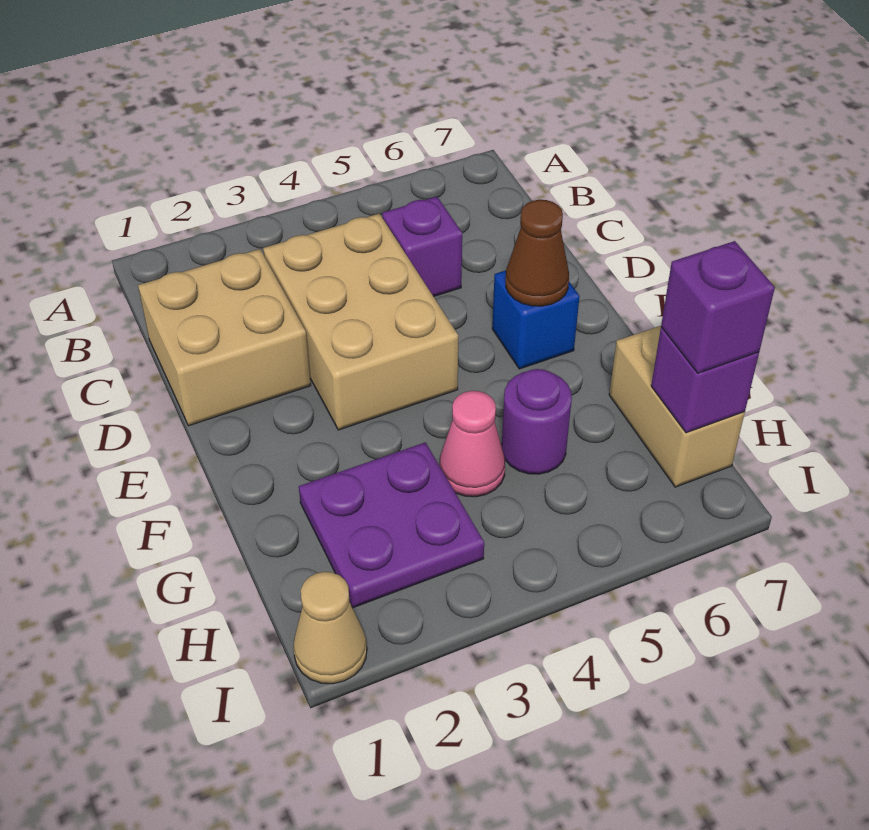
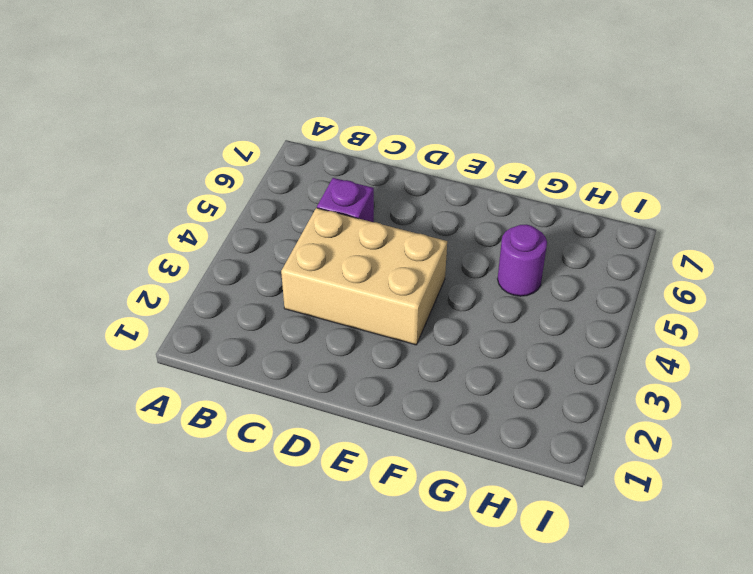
none -> tan brick C1:D2 level 1
none -> blue brick E6 level 1
none -> purple plate G2:H3 level 1

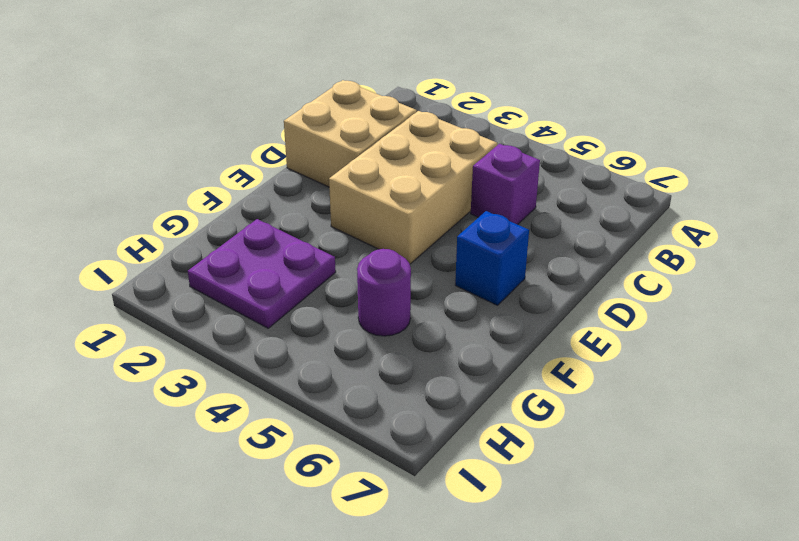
none -> pink cone G4 level 1
none -> tan brick G7:H7 level 1
none -> tan cone I1 level 1

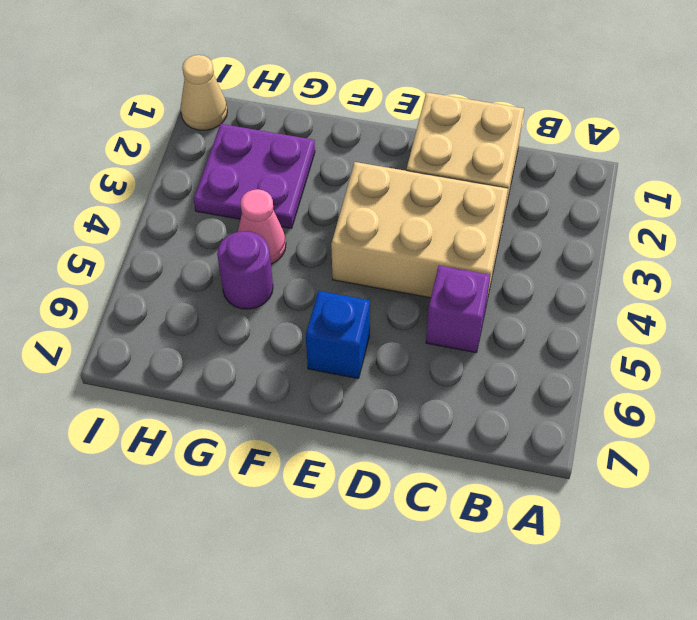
none -> tan brick G7:H7 level 1
none -> brown cone E6 level 2
none -> purple brick H7 level 2

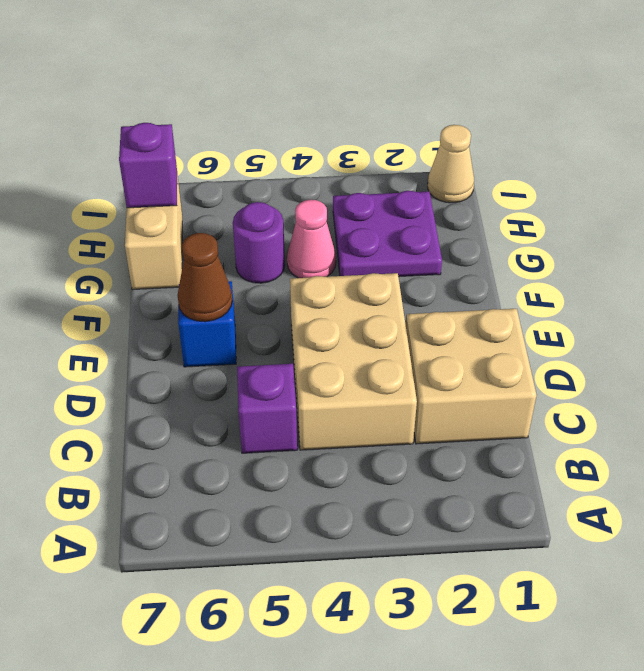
none -> purple brick H7 level 3

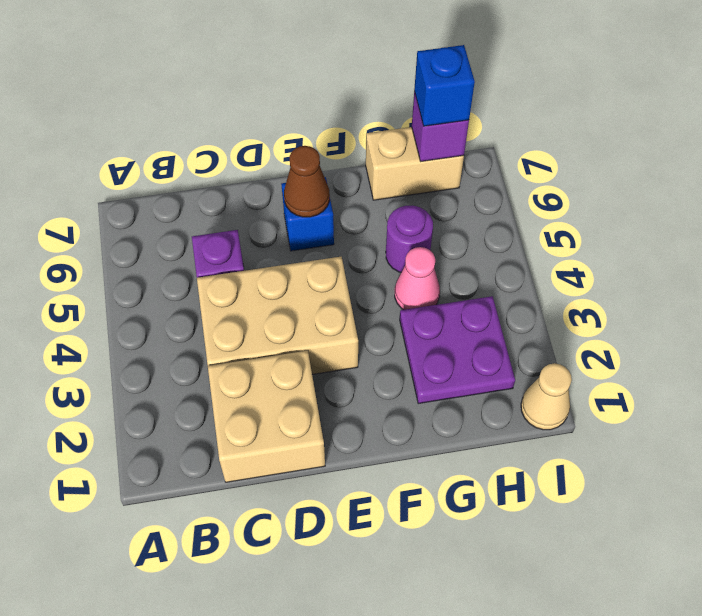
blue brick H7 level 3 -> purple brick H7 level 3

